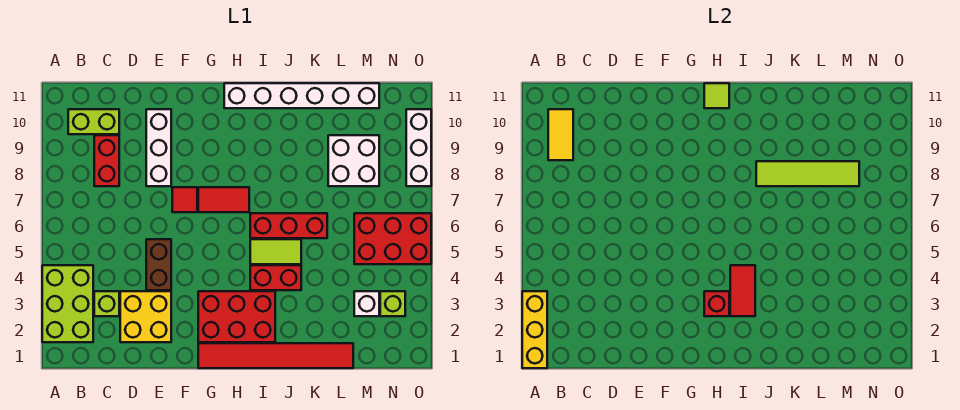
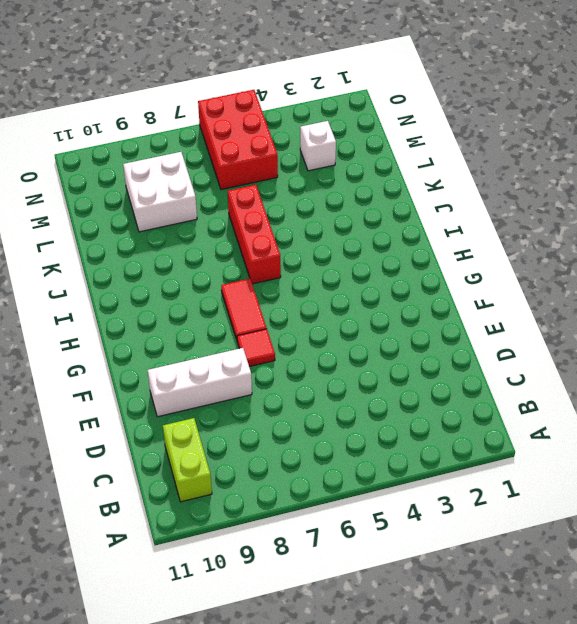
none -> lime brick A2:B4 level 1
none -> lime brick C3 level 1
none -> red brick C8:C9 level 1

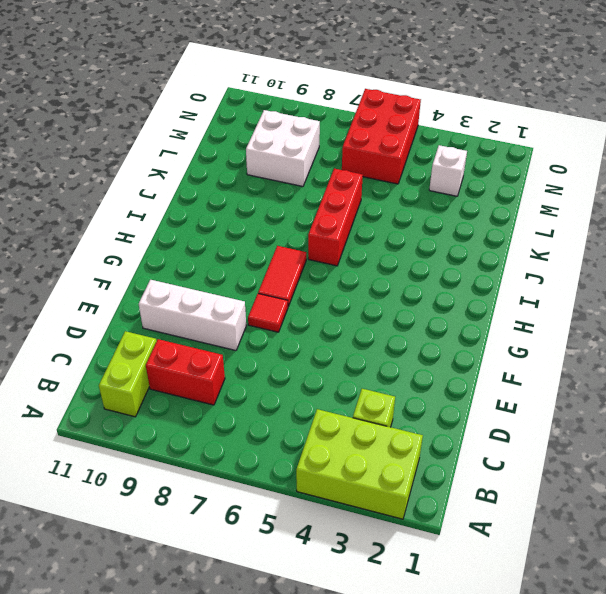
none -> yellow brick D2:E3 level 1
none -> brown brick E4:E5 level 1
none -> red tile G1:L1 level 1

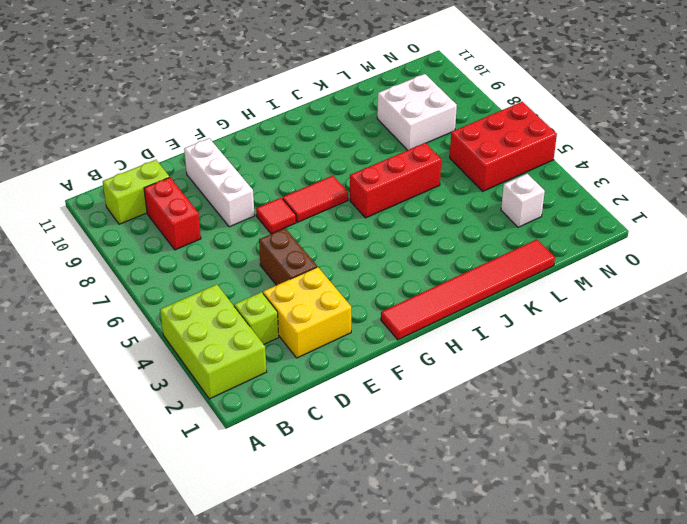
none -> red brick G2:I3 level 1
none -> white brick H11:M11 level 1
none -> red brick I4:J4 level 1

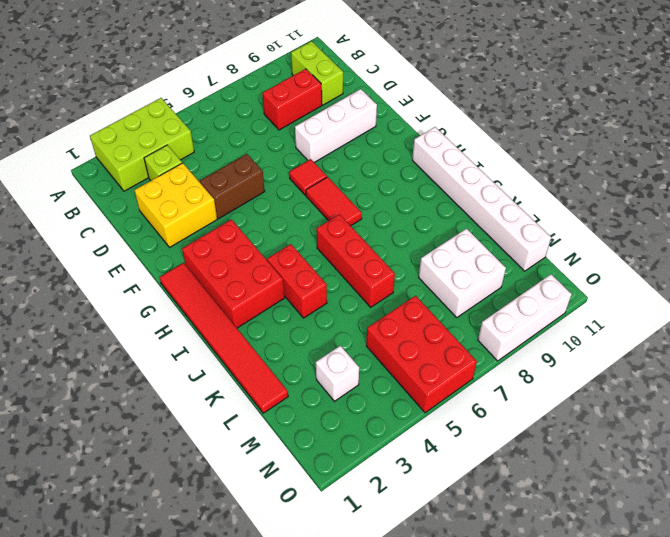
none -> lime tile I5:J5 level 1
none -> lime brick N3 level 1
none -> yellow brick A1:A3 level 2

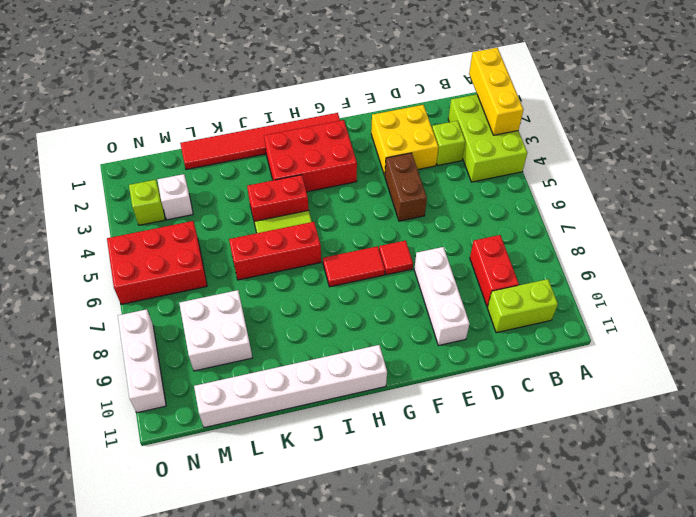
none -> yellow tile B9:B10 level 2
none -> red brick H3 level 2
none -> lime tile H11 level 2

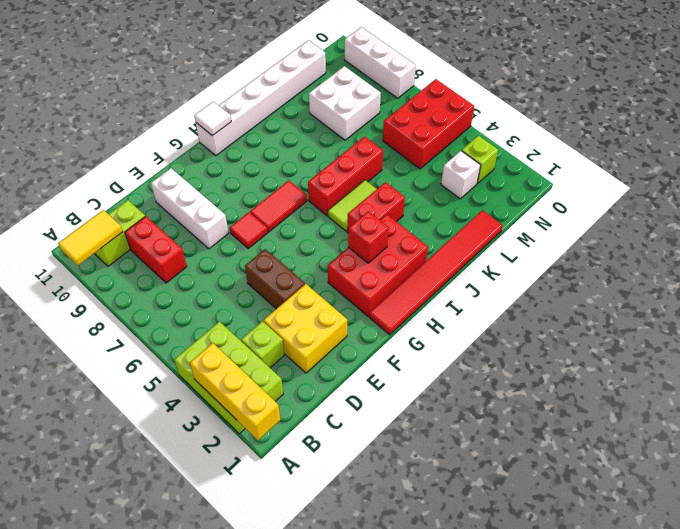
yellow tile A10:B10 level 2 -> yellow tile B9:B10 level 2
white tile H11 level 2 -> lime tile H11 level 2
none -> red tile I3:I4 level 2
none -> lime tile J8:M8 level 2

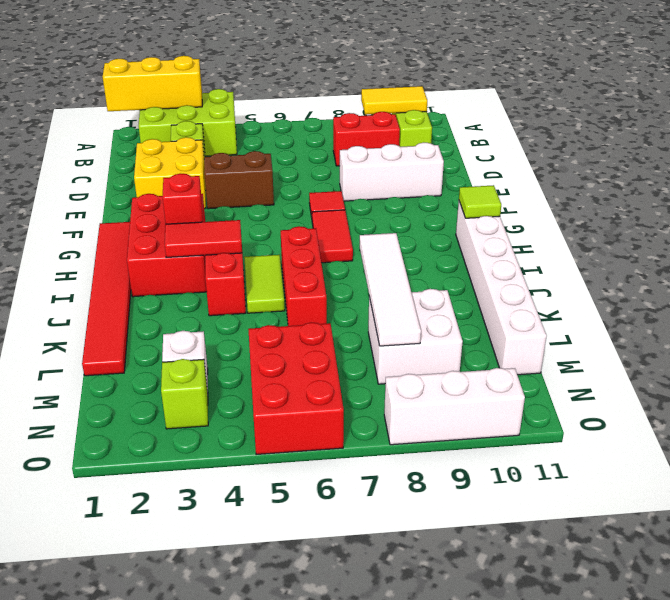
white tile J8:M8 level 2 -> lime tile J8:M8 level 2

